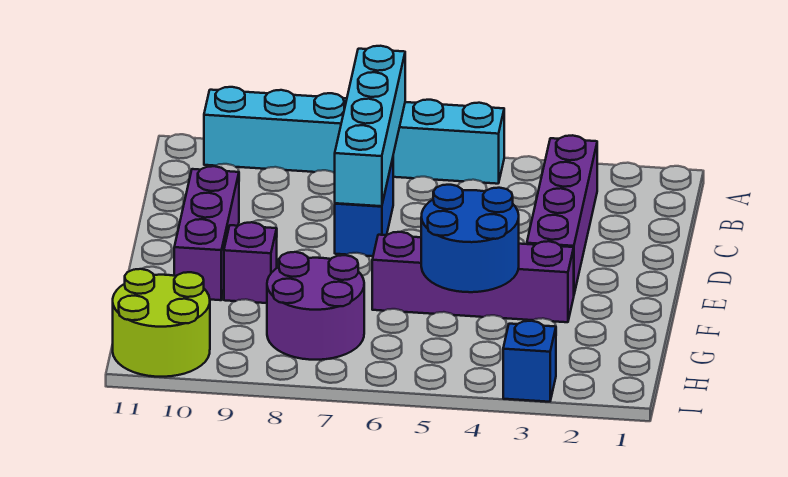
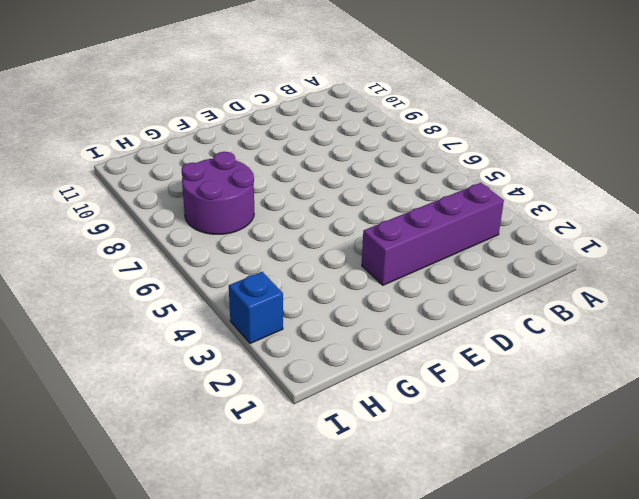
none -> cyan brick A5:A10 level 1
none -> blue brick C7:D7 level 1

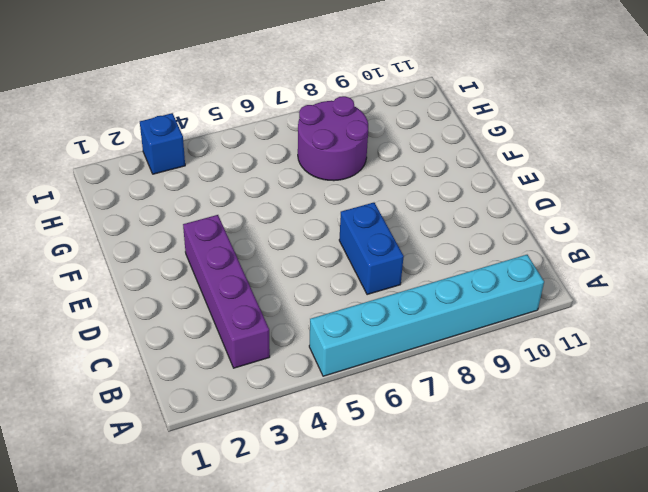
none -> purple brick D10:F10 level 1
none -> purple brick F3:F6 level 1

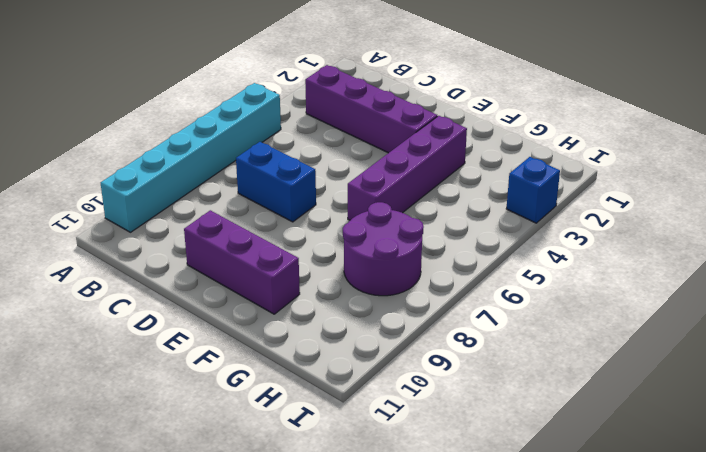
none -> purple brick F9 level 1
none -> lime round brick H10:I11 level 1

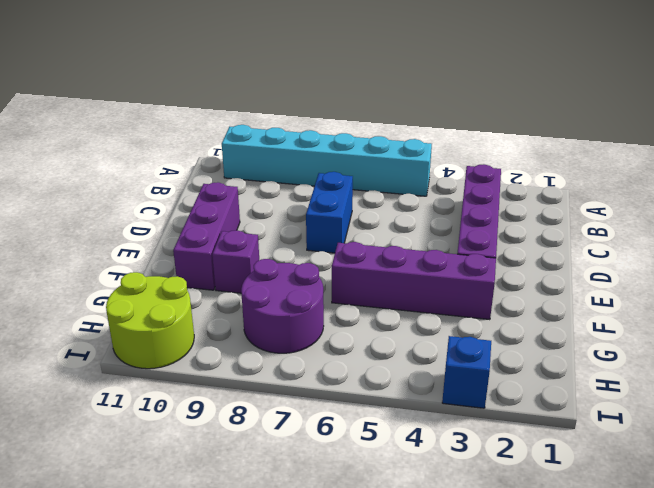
none -> cyan brick A7:D7 level 2
none -> blue round brick F4:G5 level 2

